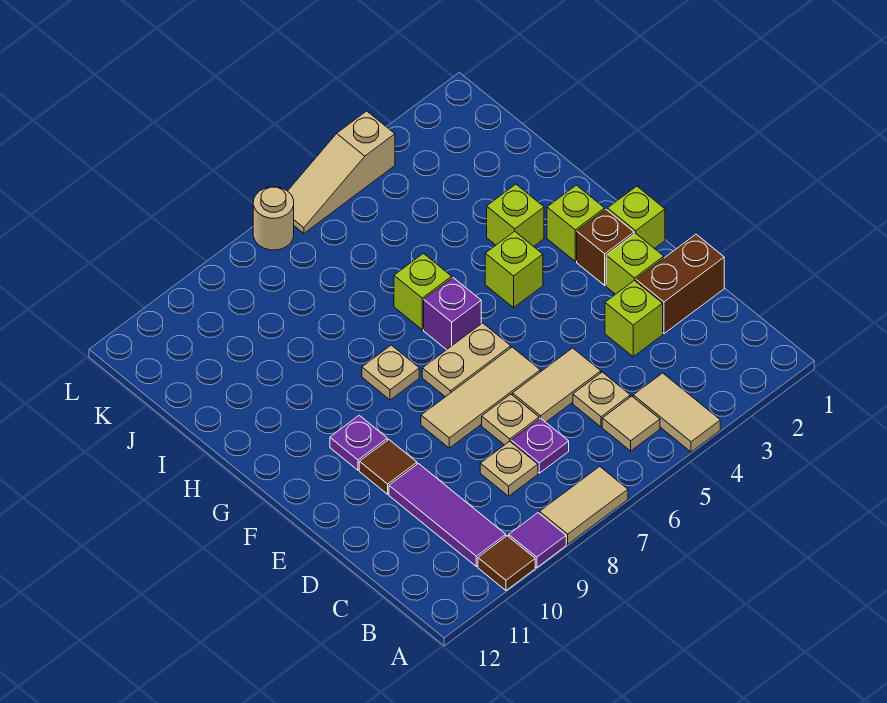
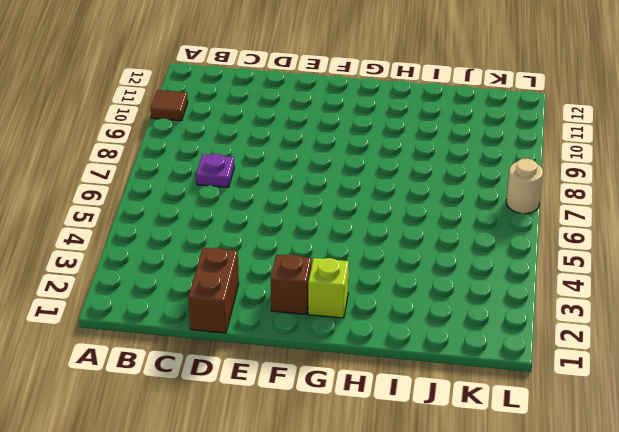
none -> tan tile A4:B4 level 1
none -> tan tile A7:A8 level 1
none -> purple tile A9 level 1

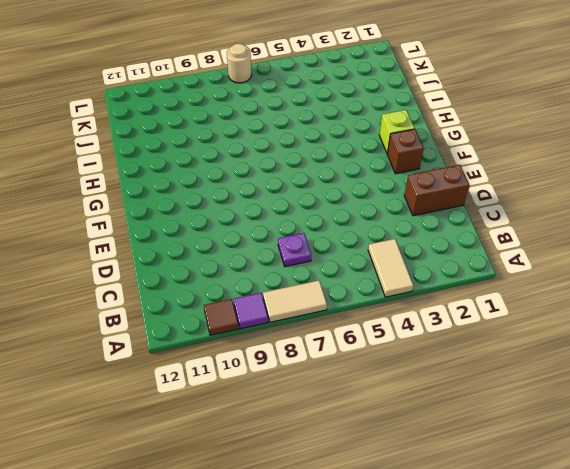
none -> tan tile B5 level 1
none -> purple tile B10:D10 level 1
none -> tan plate C5 level 1

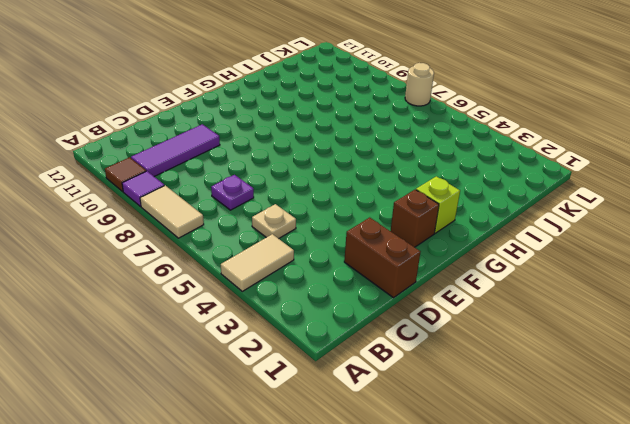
none -> tan tile B5 level 1
none -> tan plate C8 level 1
none -> lime brick D3 level 1

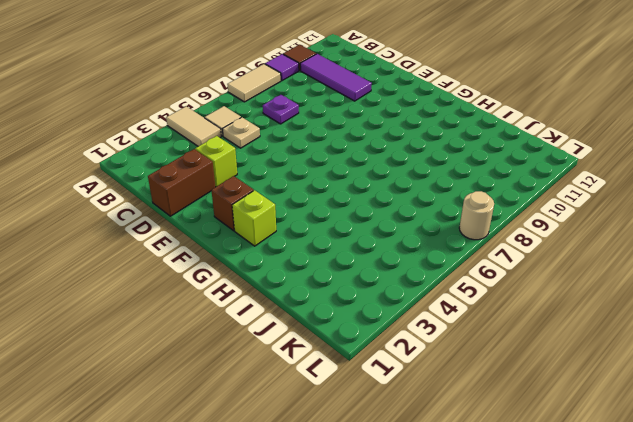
none -> tan plate C8 level 1
none -> tan tile D5:D6 level 1
none -> tan plate D7 level 1

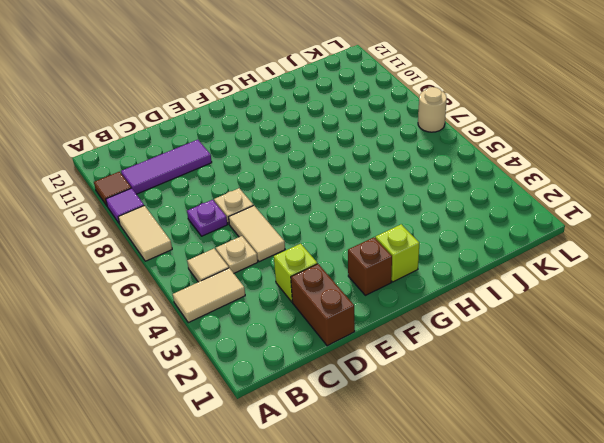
none -> tan plate C8 level 1
none -> lime brick E2 level 1
none -> tan tile E6:E8 level 1

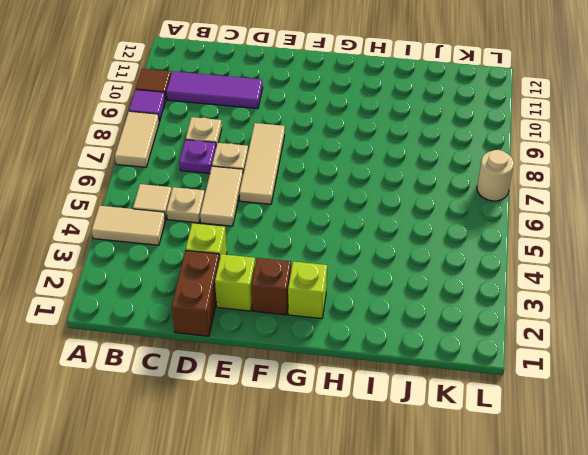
none -> brown tile E10 level 1
none -> lime brick F1 level 1
none -> tan plate F6:F7 level 1

